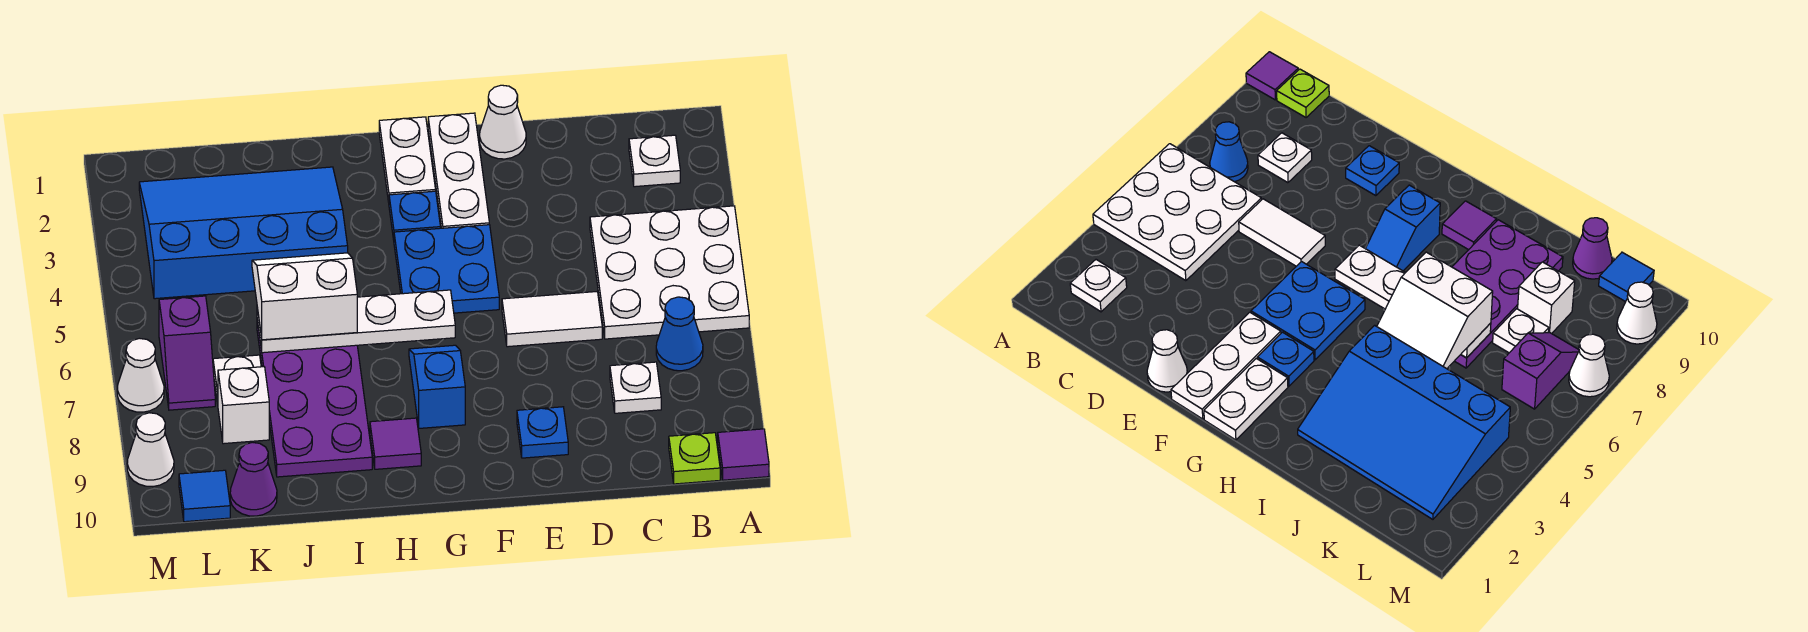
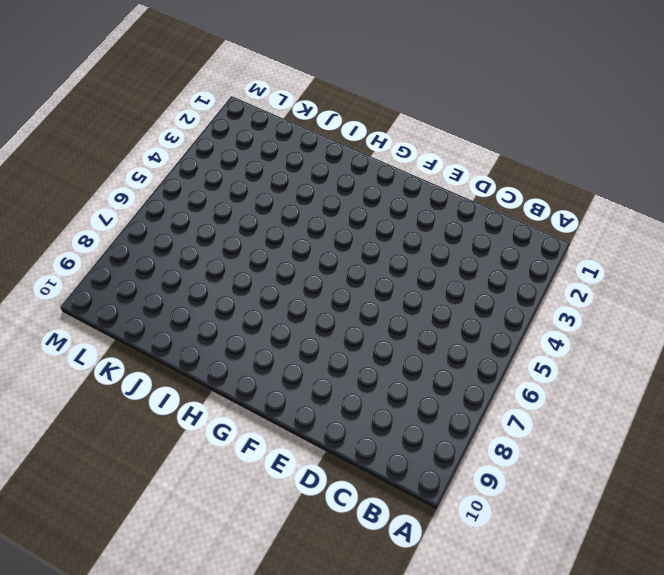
none -> white plate A4:C6 level 1
none -> purple tile A10 level 1
none -> white plate B2 level 1

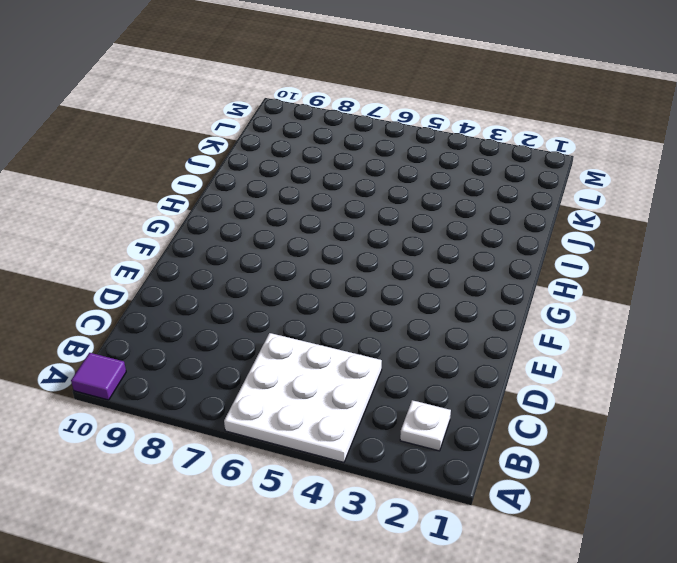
none -> blue cone B7 level 1
none -> lime plate B10 level 1
none -> white plate C8 level 1

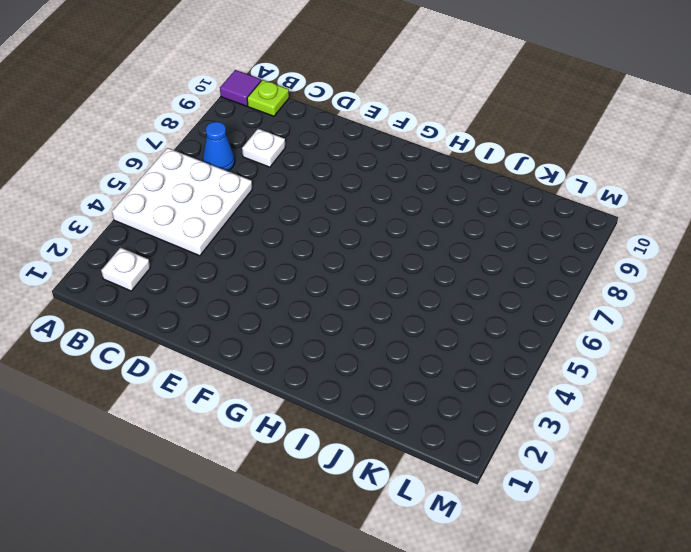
none -> white tile D6:E6 level 1
none -> white cone E1 level 1
none -> blue plate E9 level 1

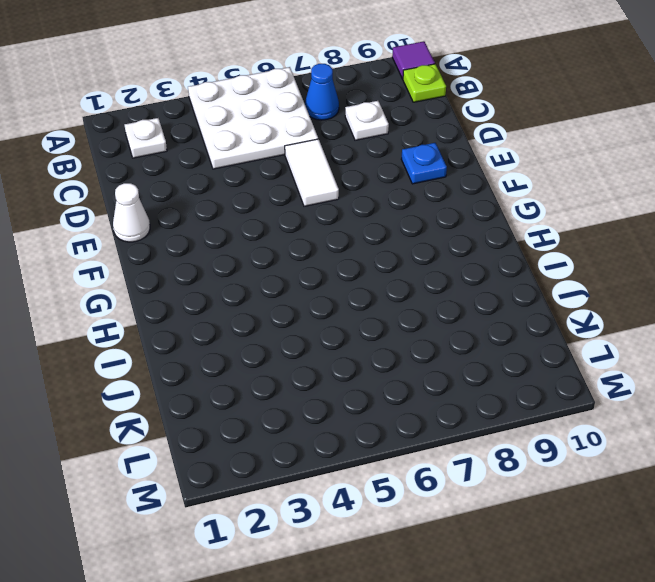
none -> white plate F1:F3 level 1
none -> blue plate F4:G5 level 1
none -> white plate G1:G2 level 1

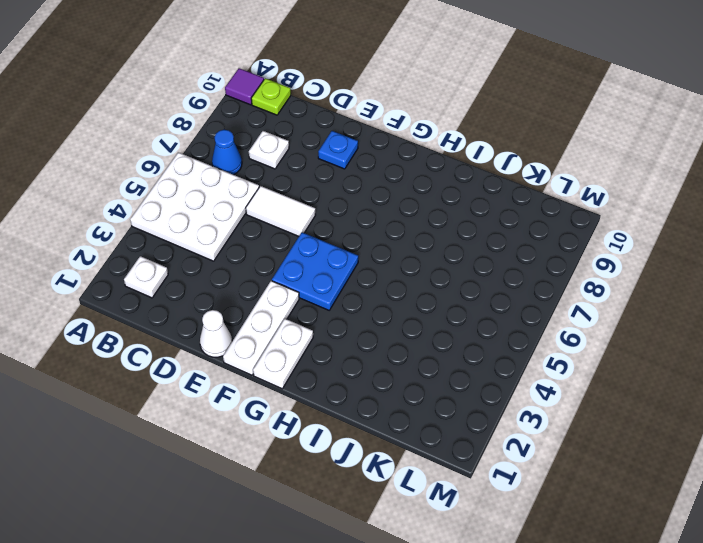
none -> blue plate G3 level 1
none -> blue slope G7:G8 level 1 top 8
none -> purple tile H9 level 1

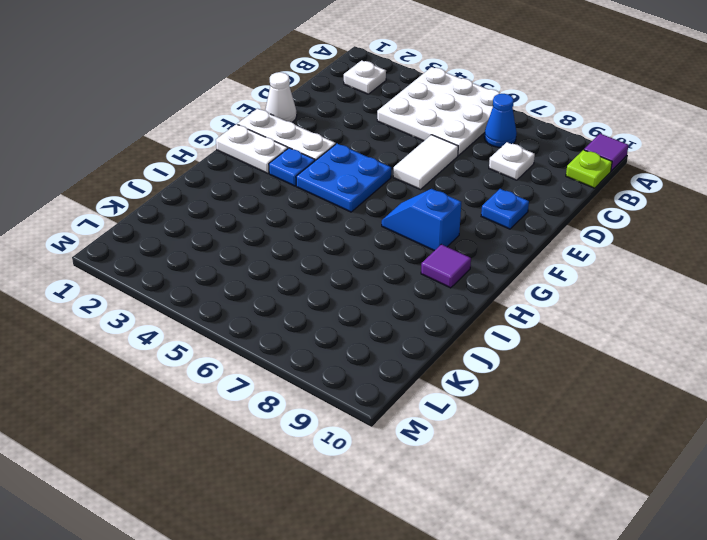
none -> blue slope I2:L4 level 1 top 4
none -> purple plate I6:J9 level 1
none -> white plate K7 level 1

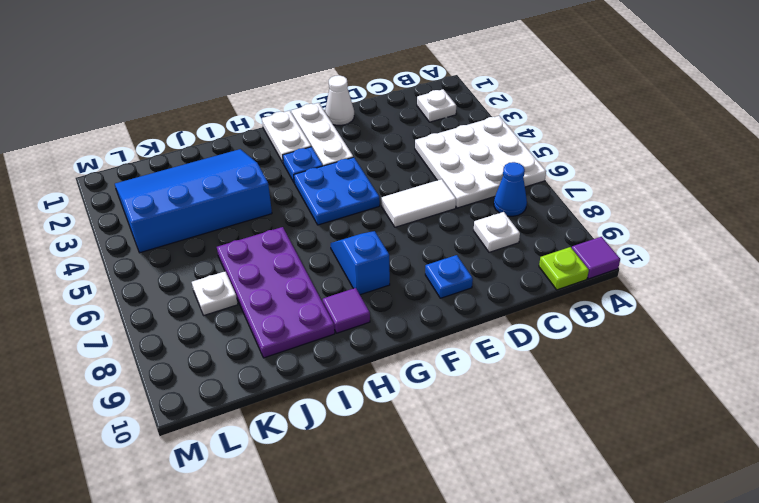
none -> white brick K8 level 1
none -> purple cone K10 level 1
none -> purple slope L6:L7 level 1 top 6

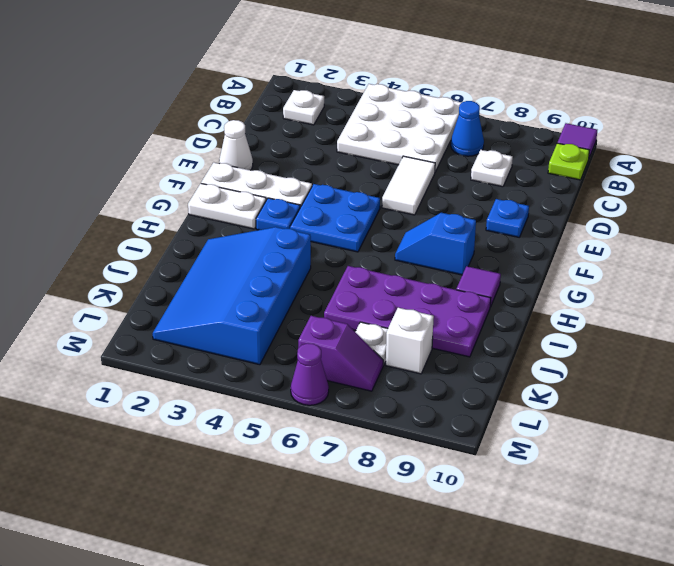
purple cone M6 level 1 -> purple cone K10 level 1
none -> blue tile L10 level 1
none -> white cone M7 level 1
none -> white cone M9 level 1

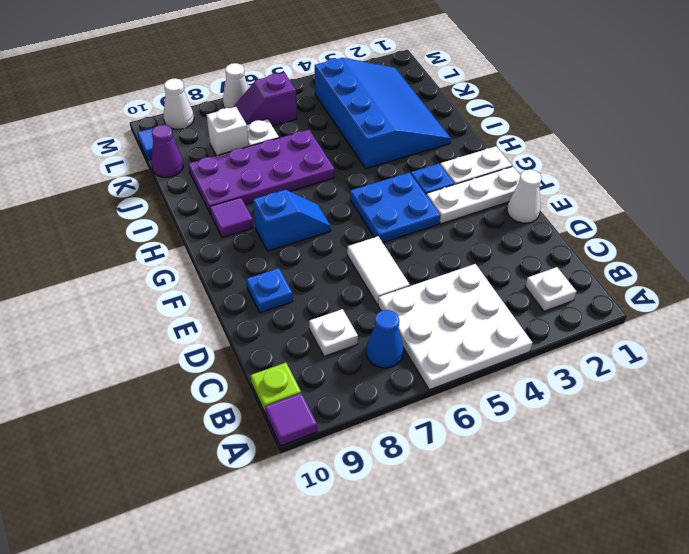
none -> white plate G6:J6 level 2
none -> white slope I5:J6 level 3 top 6

